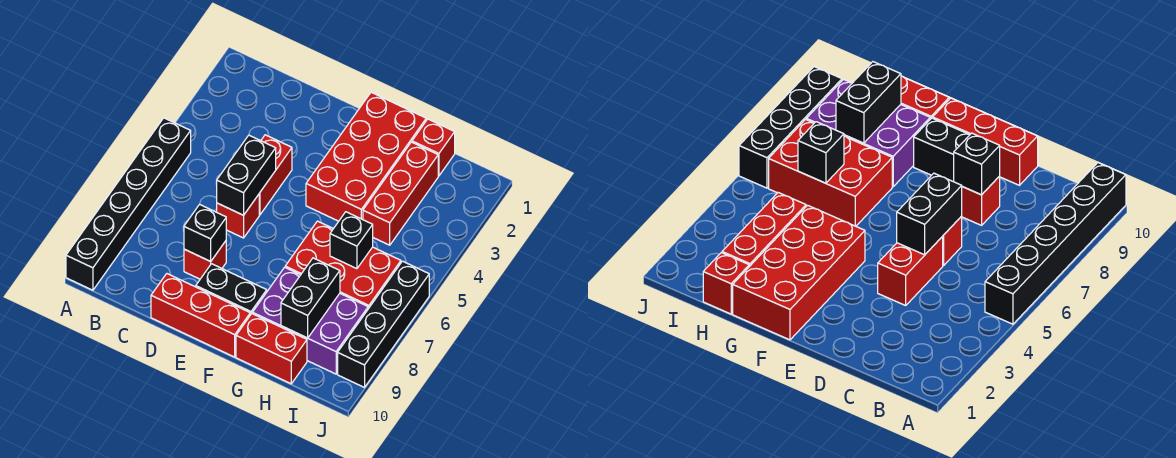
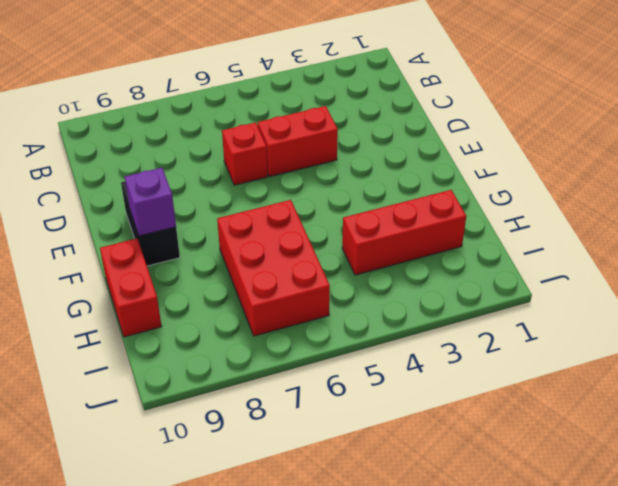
purple brick F9 level 2 -> none
none -> black brick A5:A10 level 1
none -> red brick D8 level 1
none -> red brick D10:F10 level 1

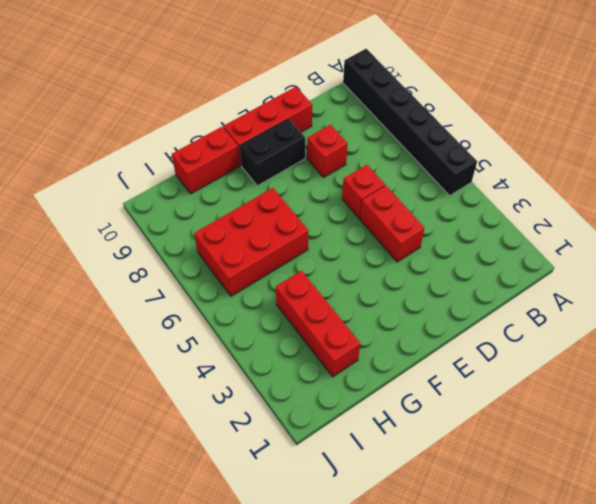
none -> red brick F1:G4 level 1
none -> purple brick G8:I9 level 1
none -> red brick H1 level 1

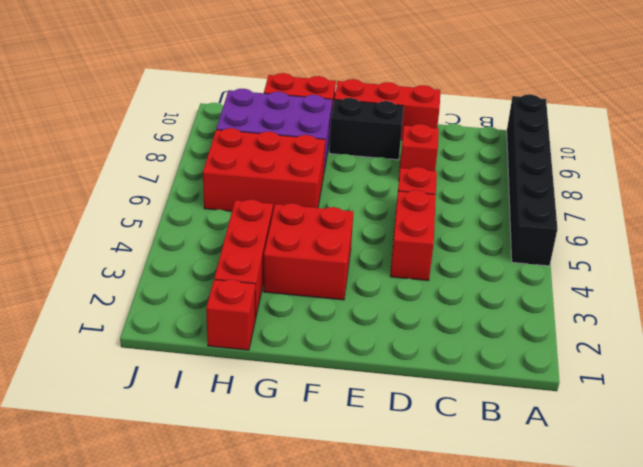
red brick F3:G4 level 1 -> red brick F1:G4 level 1
none -> black brick J6:J9 level 1
none -> black brick D5:D6 level 2
none -> black brick D8 level 2

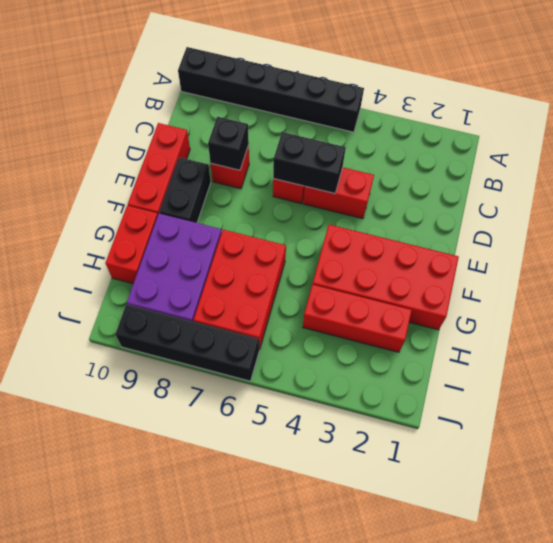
none -> red brick H1 level 1
none -> black brick H6 level 2
none -> black brick H8:H9 level 2

